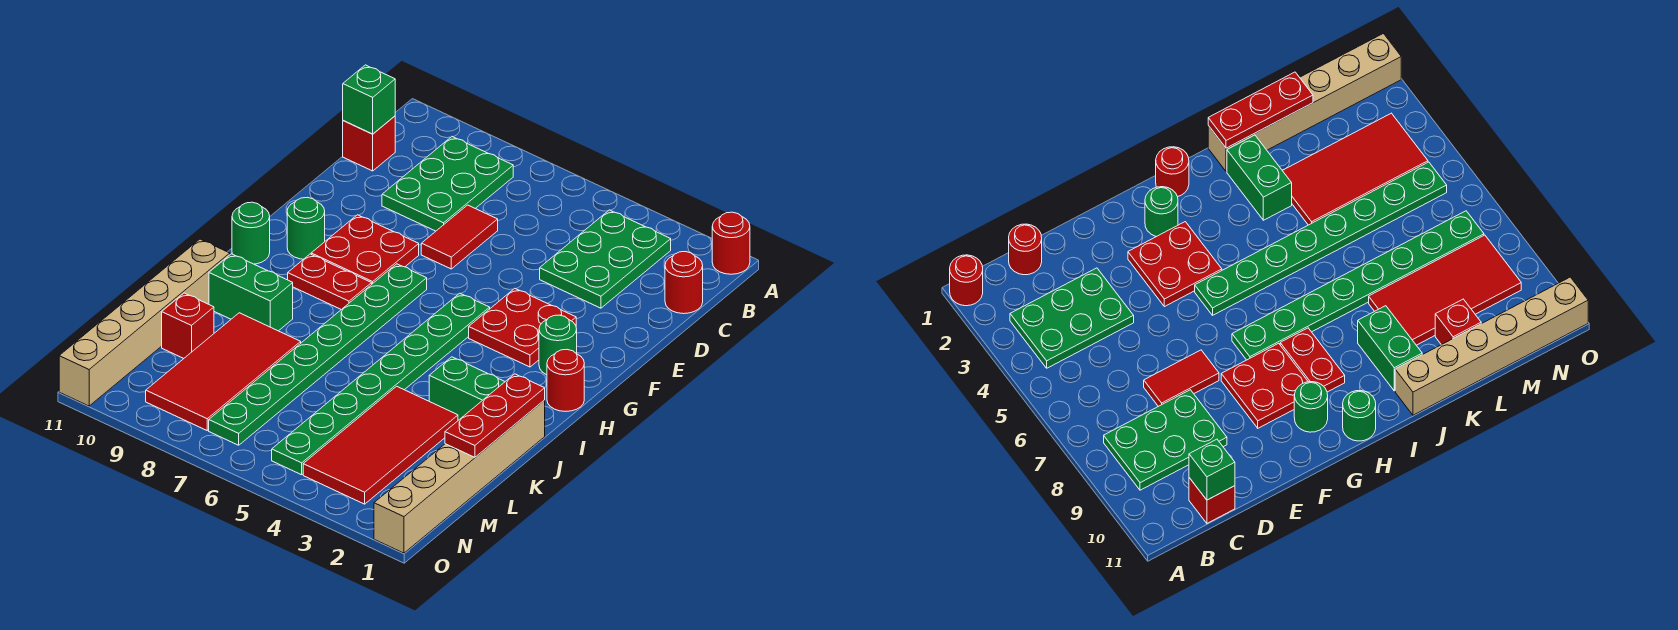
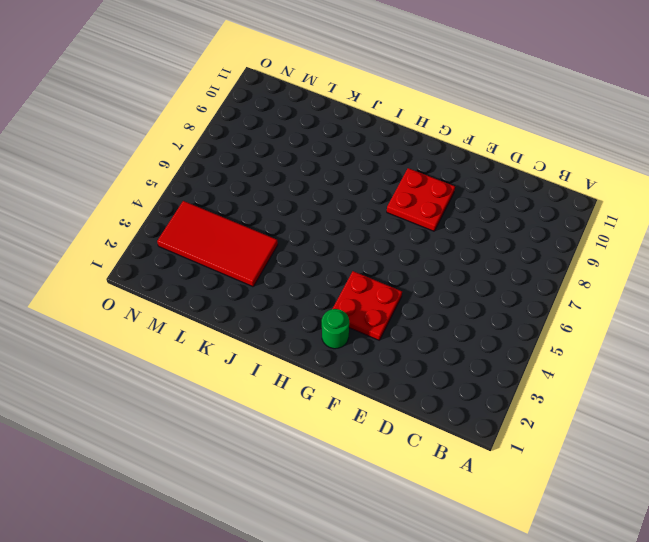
none -> red round brick A1 level 1
none -> green plate B3:D4 level 1
none -> green plate B8:D9 level 1

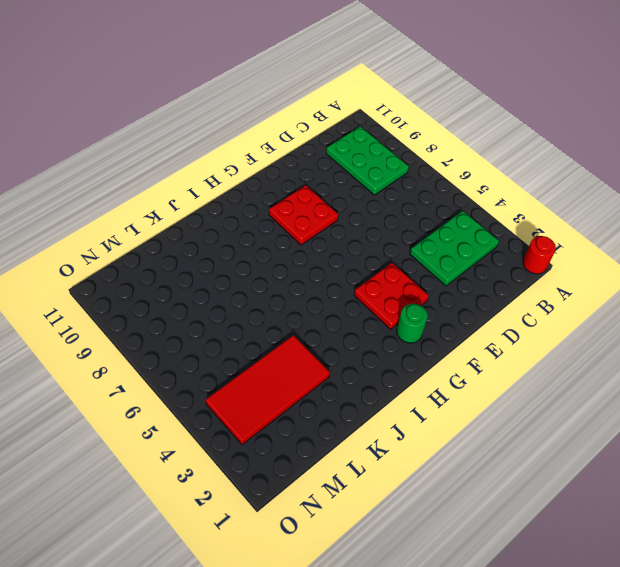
green plate B8:C10 level 1 -> green plate B8:D9 level 1
none -> red round brick C1 level 1
none -> red brick C11 level 1
none -> red tile D7:E7 level 1

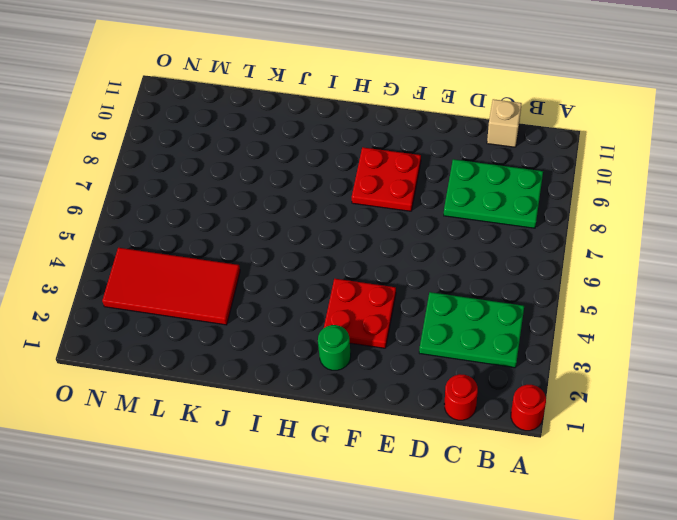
tan brick C11 level 1 -> red brick C11 level 1
none -> red tile D7:E7 level 1
none -> green plate G5:N5 level 1
none -> green plate G7:N7 level 1

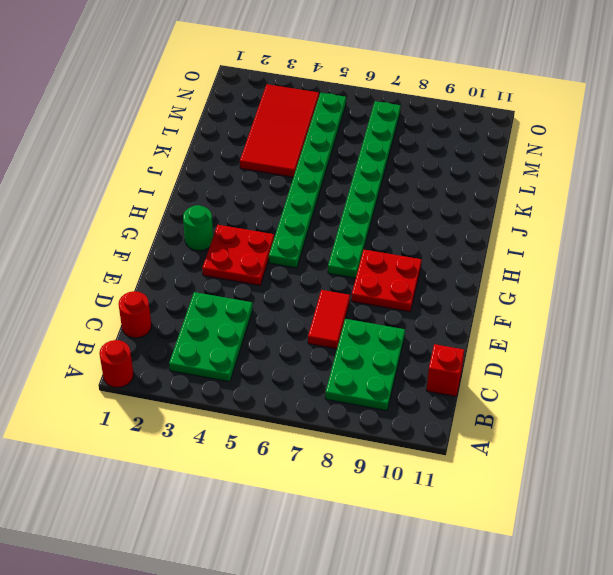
none -> green round brick G10 level 1
none -> red round brick H1 level 1
none -> red plate H8:H9 level 1

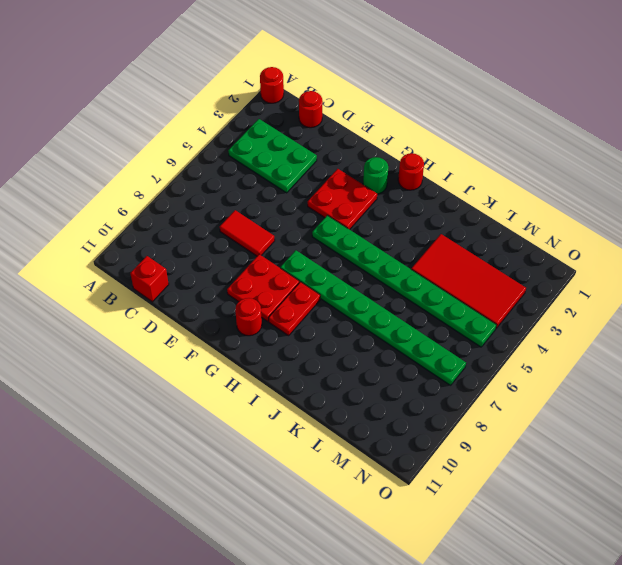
red round brick G10 level 1 -> green round brick G10 level 1
none -> green plate B8:D9 level 1
none -> green round brick H11 level 1
none -> tan brick J1:O1 level 1

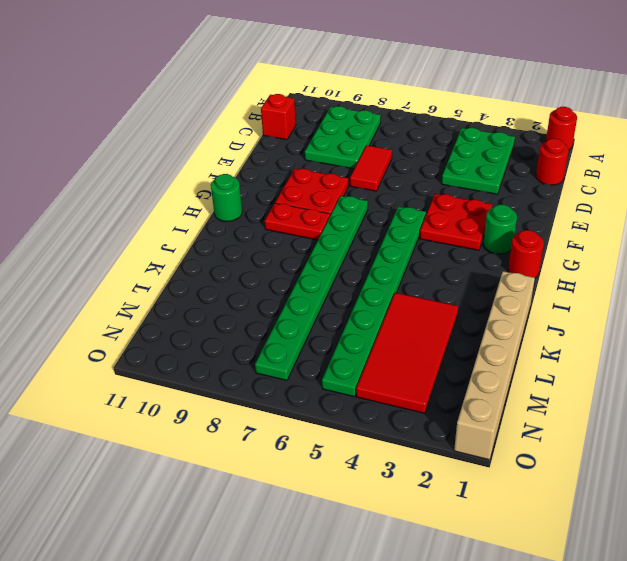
none -> green round brick G10 level 1
none -> green brick J2:J3 level 1
none -> green brick J9:J10 level 1

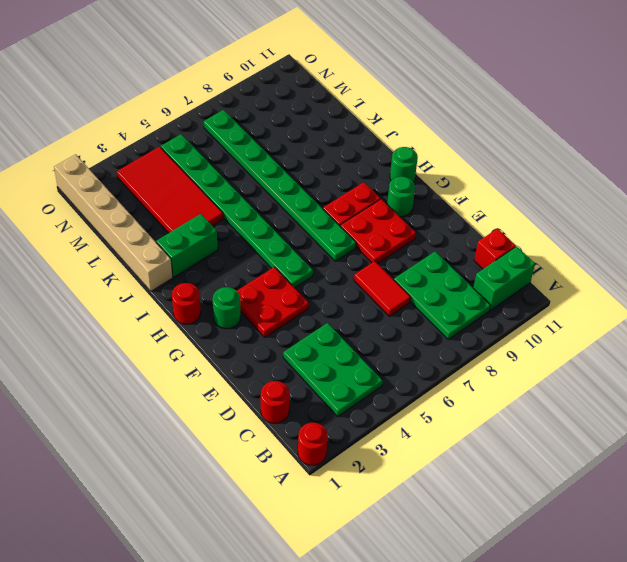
green brick B10:B11 level 1 -> green brick J9:J10 level 1
none -> tan brick J11:O11 level 1
none -> red tile K8:N9 level 1
none -> red brick L10 level 1

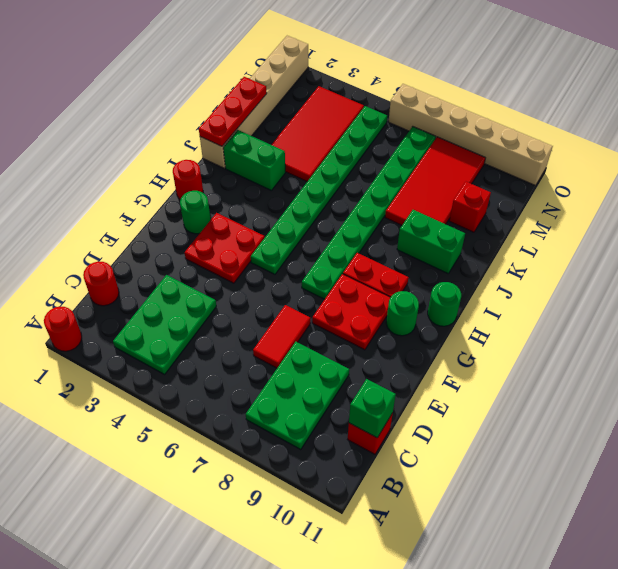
tan brick O6:O11 level 1 -> tan brick J11:O11 level 1

